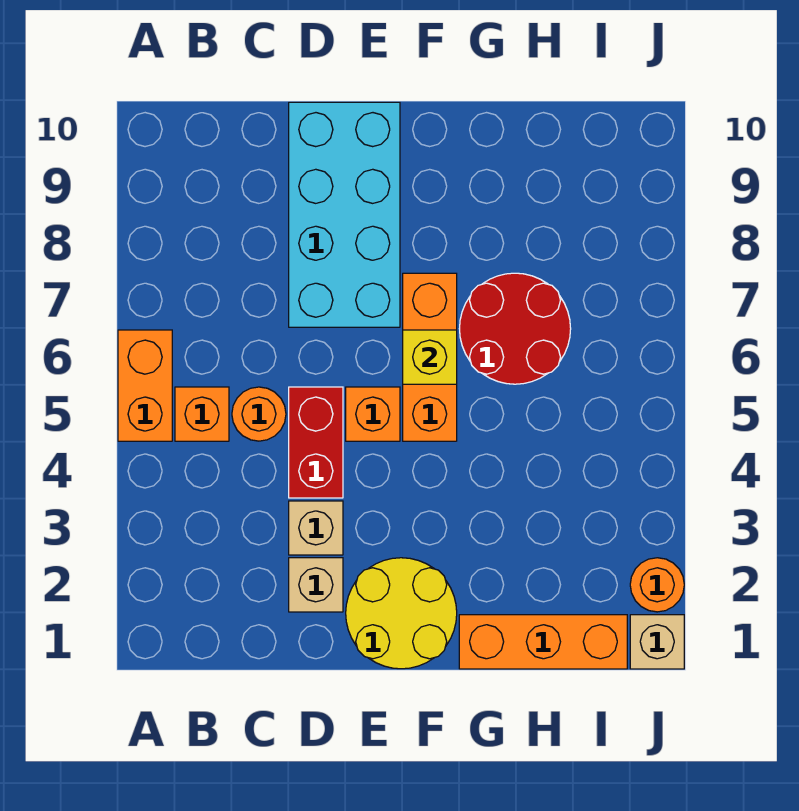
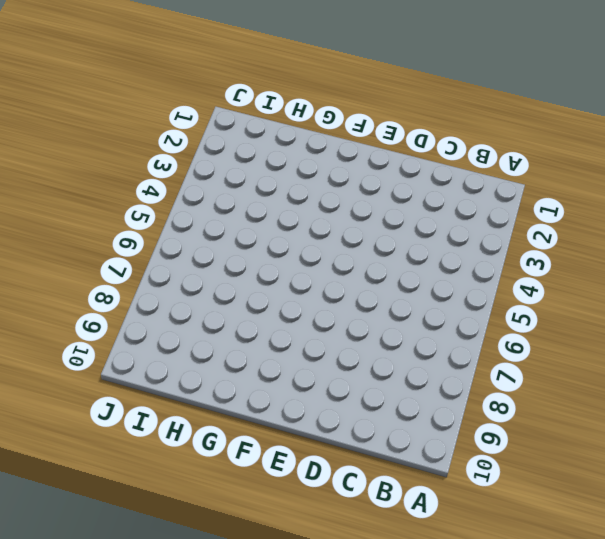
none -> orange brick A5:A6 level 1
none -> orange brick B5 level 1
none -> orange round brick C5 level 1

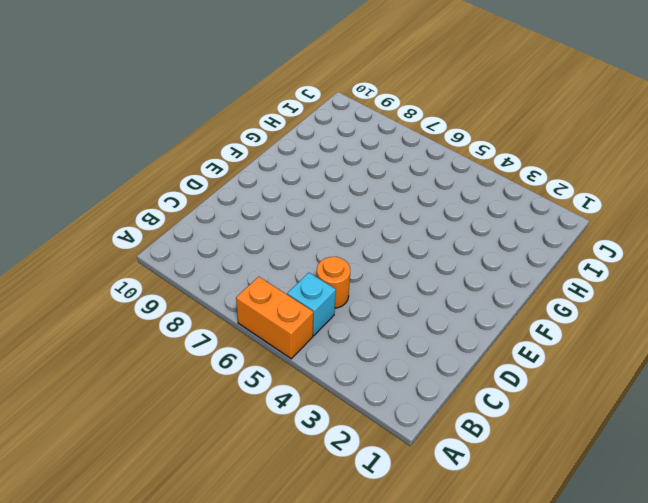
cyan brick B5 level 1 -> orange brick B5 level 1
none -> tan brick D2 level 1
none -> tan brick D3 level 1
none -> red brick D4:D5 level 1

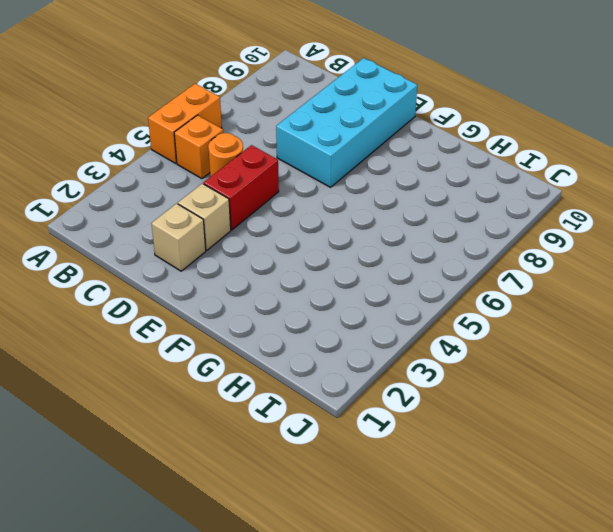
none -> yellow round brick E1:F2 level 1
none -> orange brick E5 level 1
none -> orange brick F5:F7 level 1

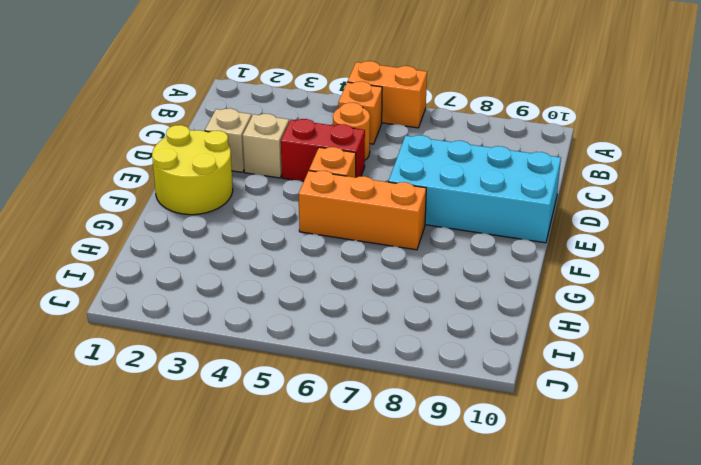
none -> orange brick G1:I1 level 1
none -> red round brick G6:H7 level 1
none -> tan brick J1 level 1

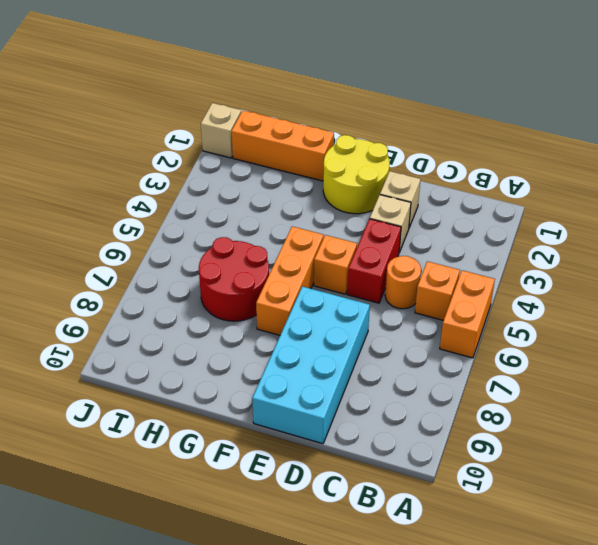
none -> orange round brick J2 level 1
none -> yellow brick F6 level 2

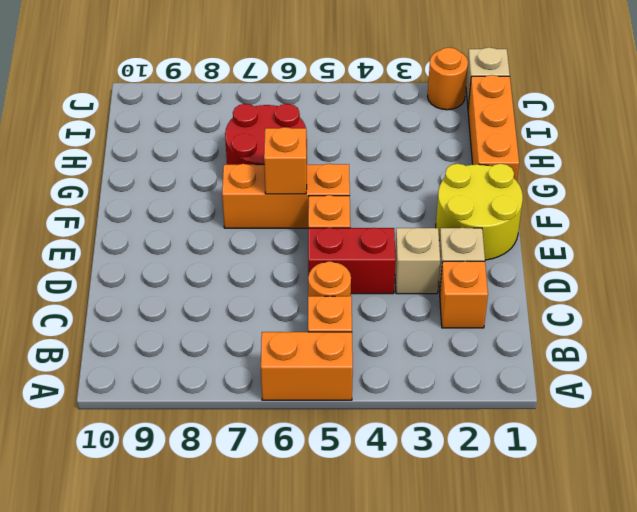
orange brick C2 level 1 -> none
orange brick F6 level 2 -> yellow brick F6 level 2
none -> cyan brick D7:E10 level 1

